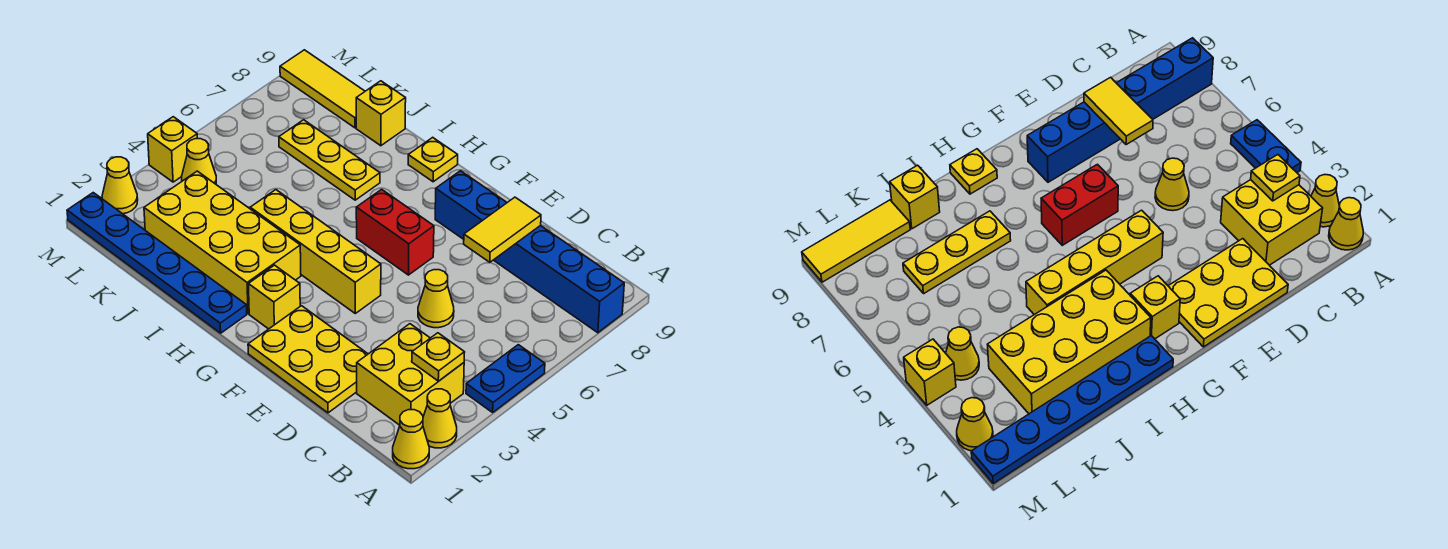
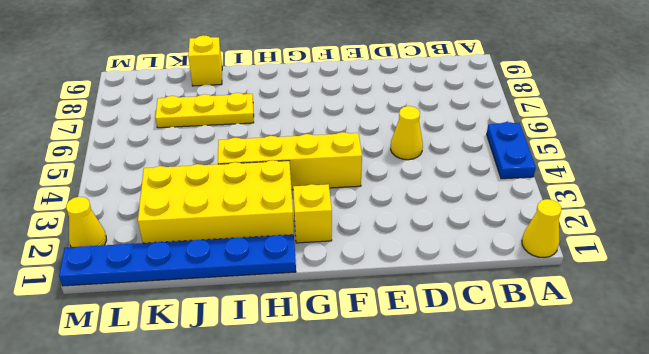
none -> yellow cone A2 level 1
none -> blue brick A8:F8 level 1
none -> yellow brick B2:C3 level 1

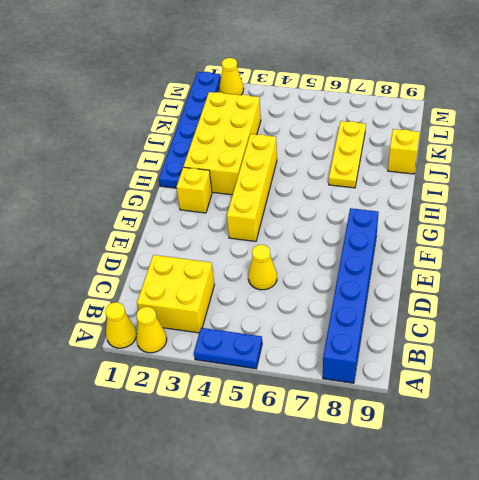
none -> yellow plate D1:F2 level 1
none -> red brick F6:G6 level 1
none -> yellow plate H9 level 1

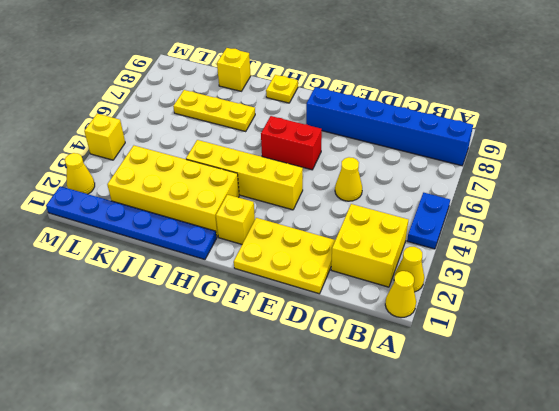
none -> yellow tile K9:M9 level 1
none -> yellow cone L4 level 1
none -> yellow plate B3 level 2

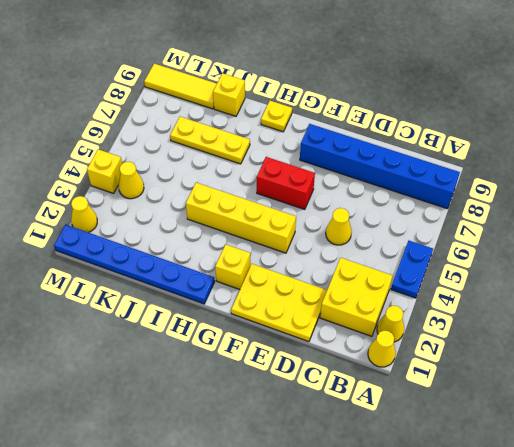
none -> yellow brick H2:K3 level 1
none -> yellow plate B3 level 2
none -> yellow tile D7:D8 level 2

